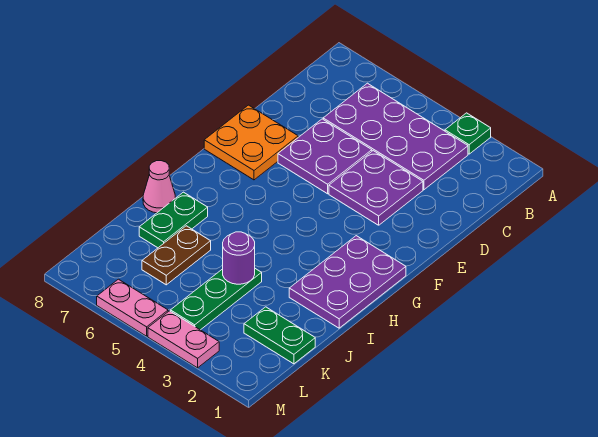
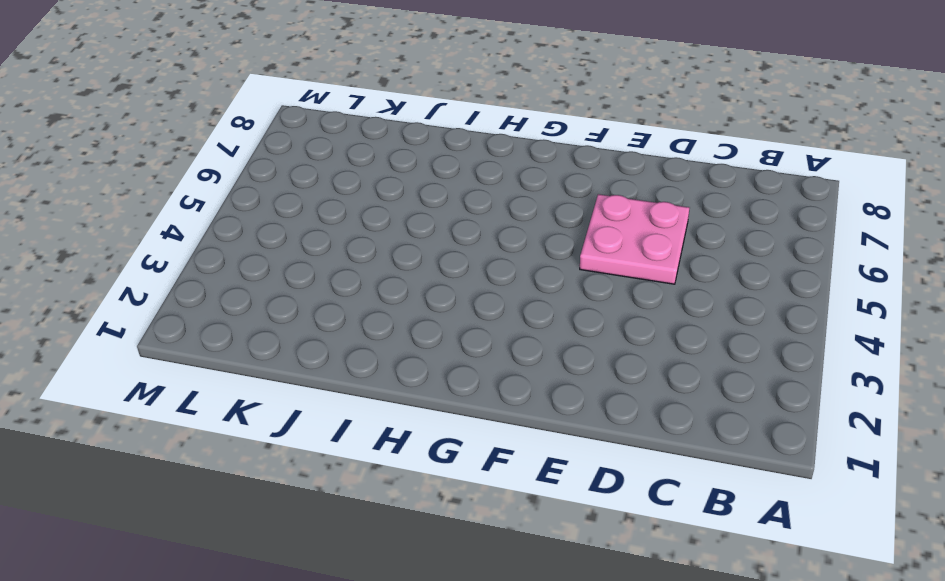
pink plate D5:E6 level 1 -> purple plate D5:E6 level 1
none -> green plate A3 level 1
none -> purple plate B3:C6 level 1
none -> purple plate D3:E4 level 1

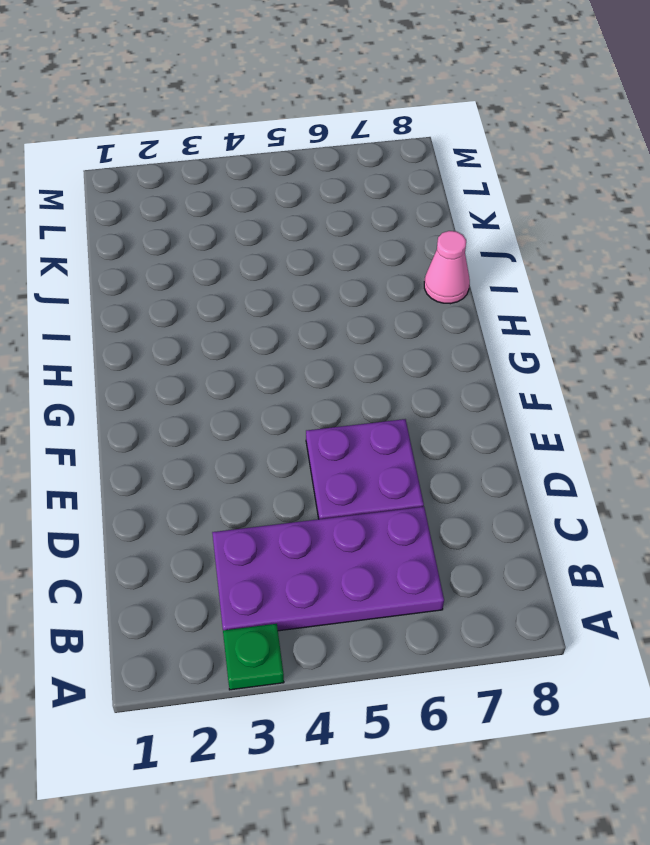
none -> purple plate D3:E4 level 1
none -> orange plate E7:F8 level 1
none -> purple plate G1:I2 level 1

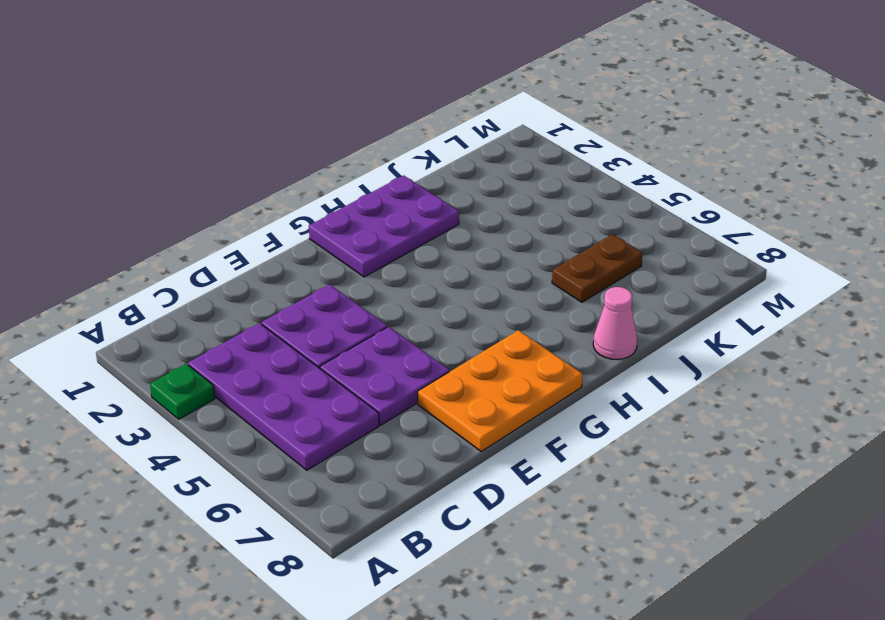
orange plate E7:G8 level 1 -> orange plate E7:F8 level 1
none -> green plate I7:J7 level 1
none -> green plate J4:L4 level 1
none -> green plate K1:K2 level 1

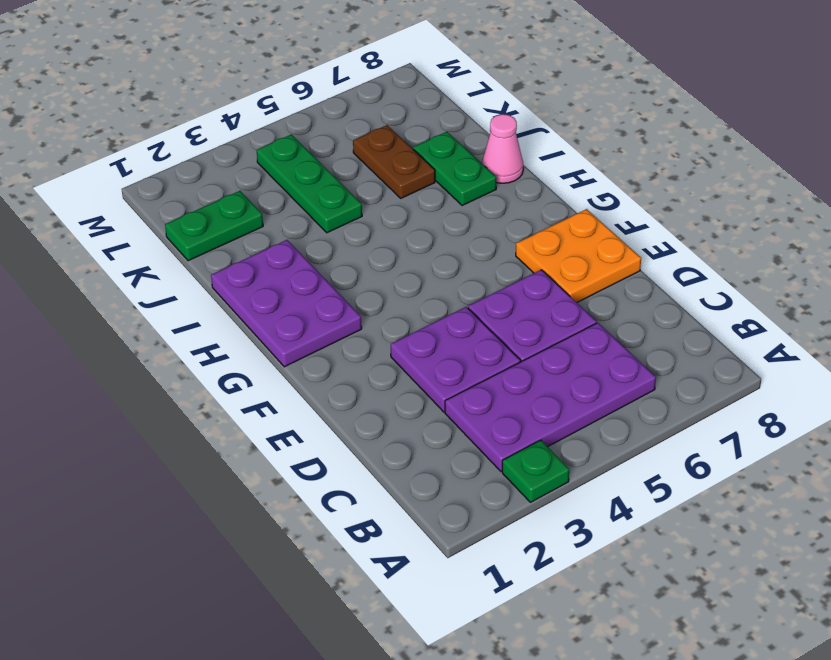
none -> pink plate M3:M4 level 1
none -> pink plate M5:M6 level 1
none -> purple round brick J4 level 2

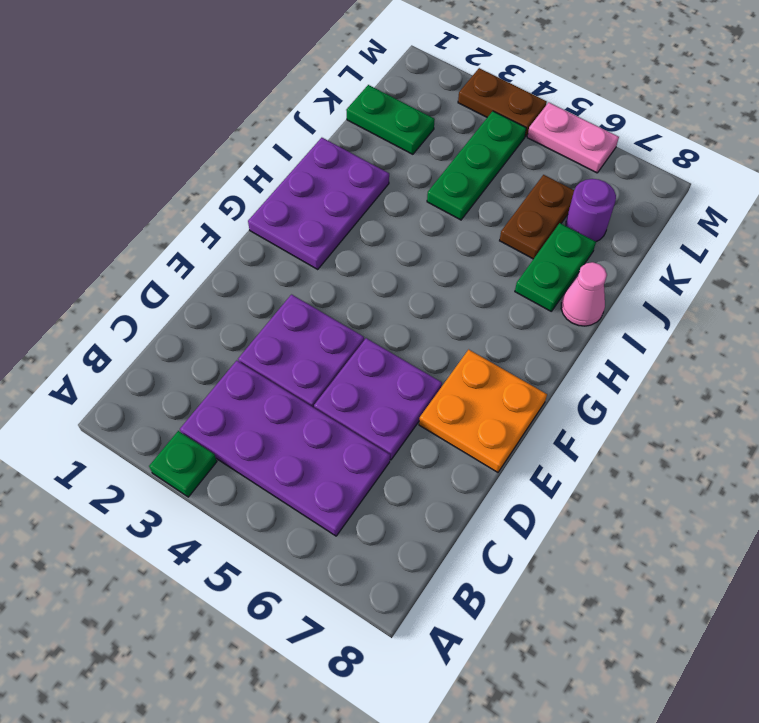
purple round brick K7 level 1 -> purple round brick J4 level 2
brown plate M3:M4 level 1 -> pink plate M3:M4 level 1

